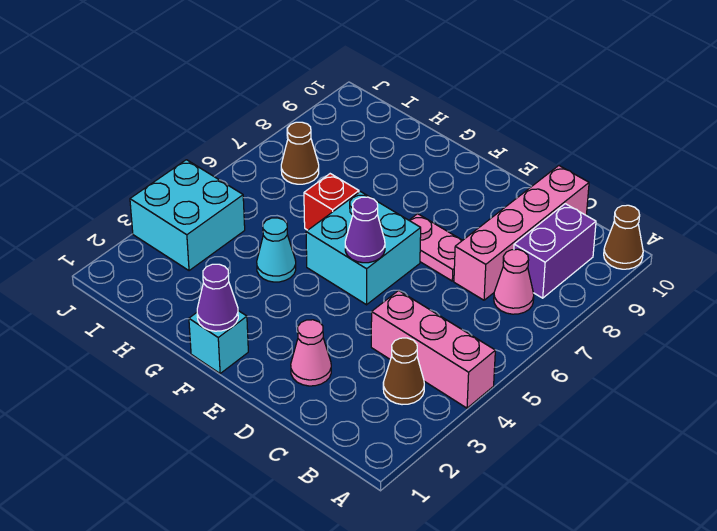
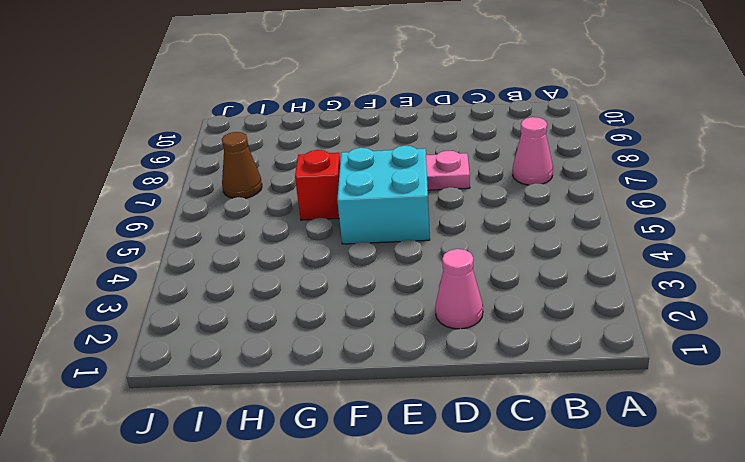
none -> pink brick A4:C4 level 1
none -> brown cone A10 level 1
none -> brown cone B3 level 1

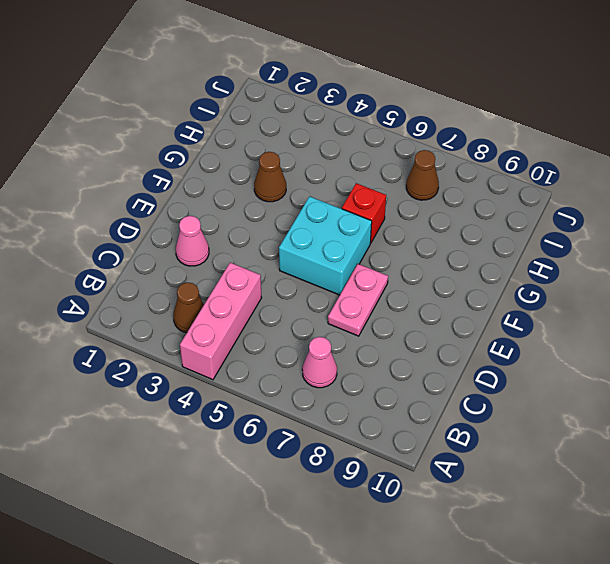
brown cone G3 level 1 -> brown cone A10 level 1
none -> purple brick B8:B9 level 1
none -> pink brick C7:C10 level 1
none -> cyan brick F1 level 1

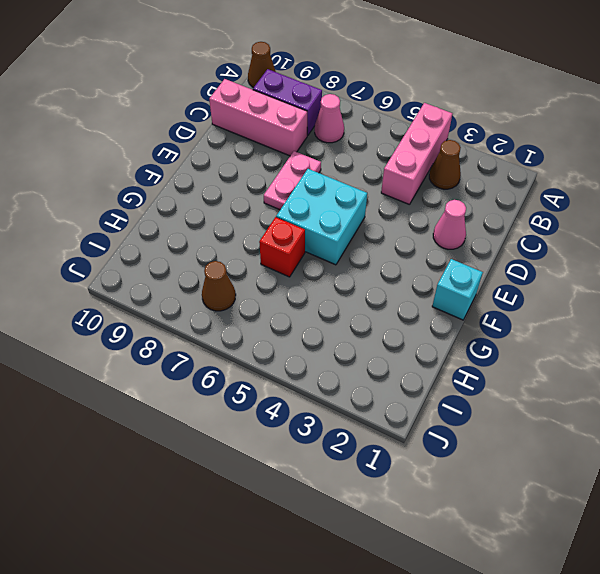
pink brick C8:C10 level 1 -> pink brick C7:C10 level 1
none -> cyan cone G4 level 1
none -> cyan brick I3:J4 level 1
none -> purple cone E5 level 2

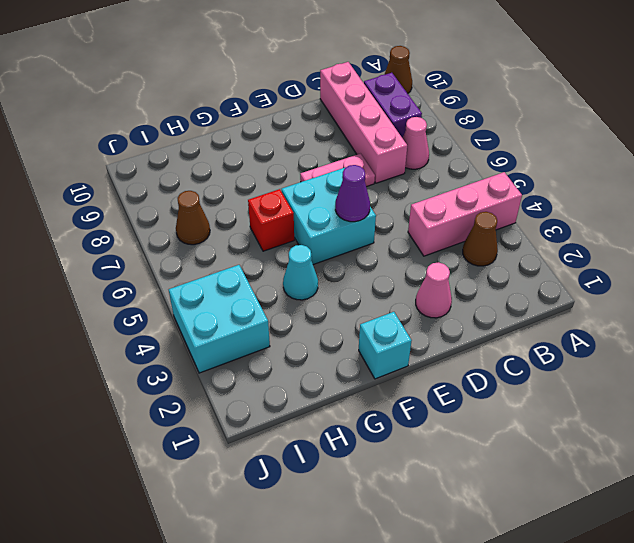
none -> purple cone F1 level 2

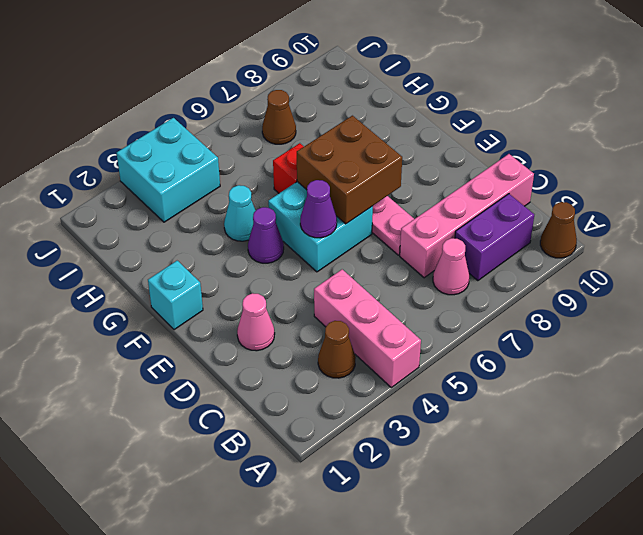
brown brick E6:F7 level 2 -> none
purple cone F4 level 1 -> purple cone F1 level 2

